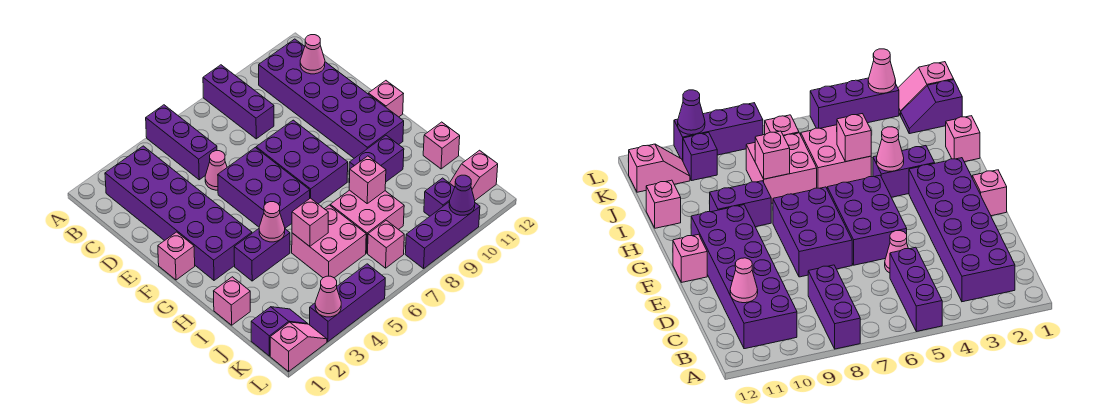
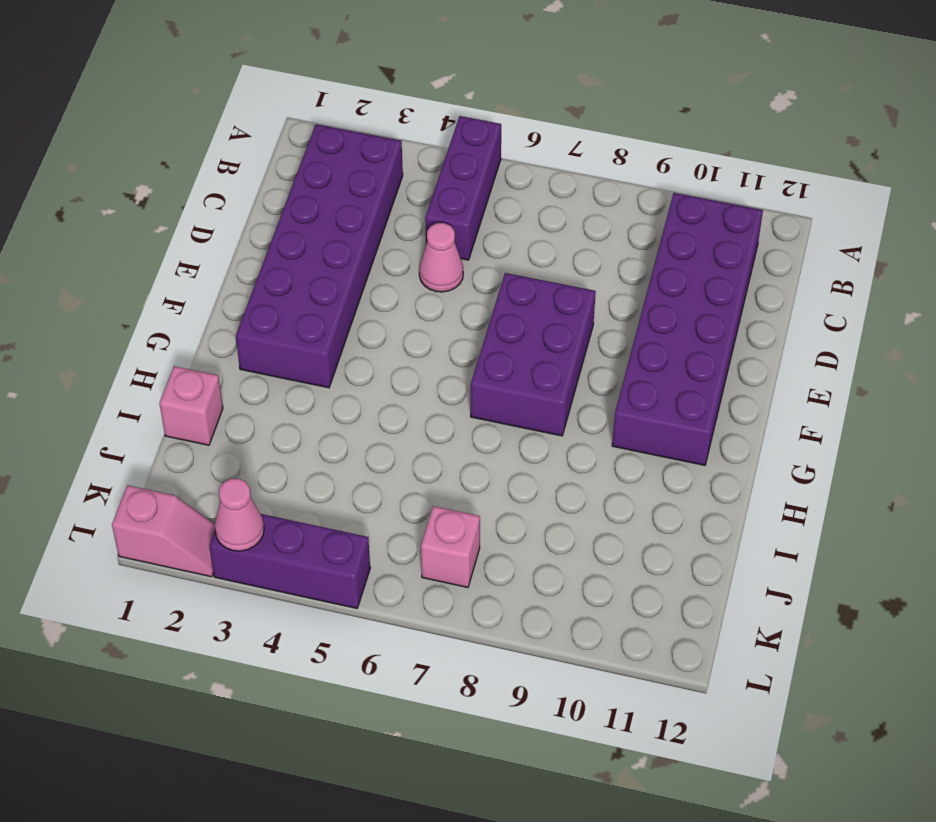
none -> purple brick A8:C8 level 1
none -> purple brick E5:G6 level 1
none -> pink brick F1 level 1

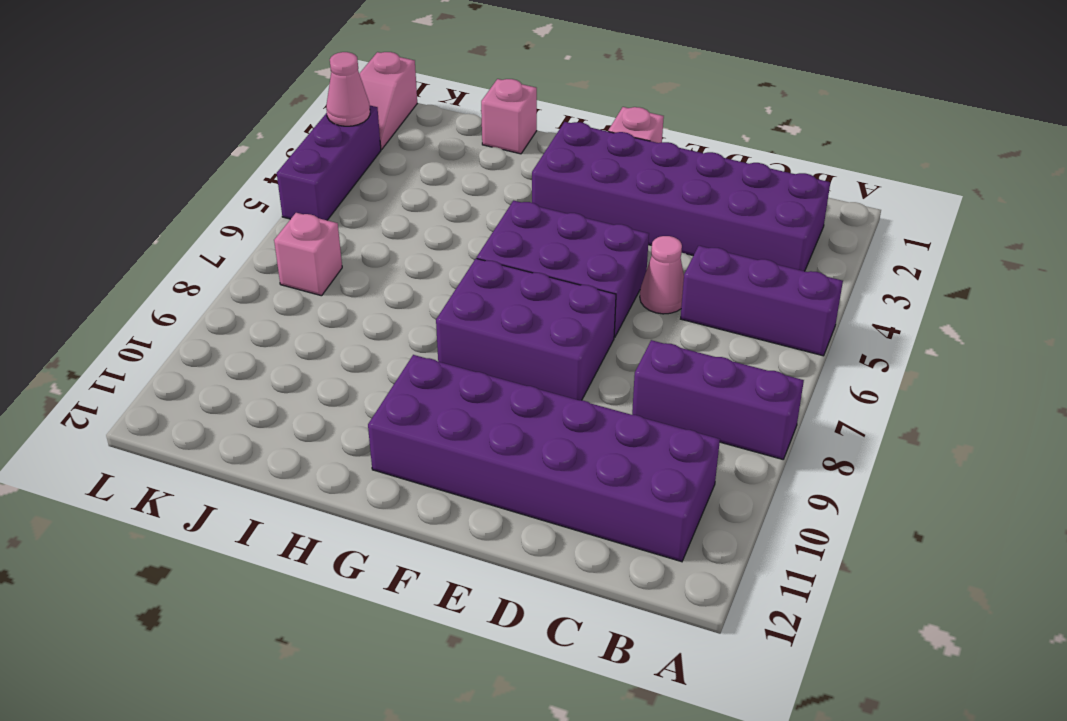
none -> pink brick F12 level 1
none -> purple brick H3:H4 level 1
none -> purple brick H9:H10 level 1

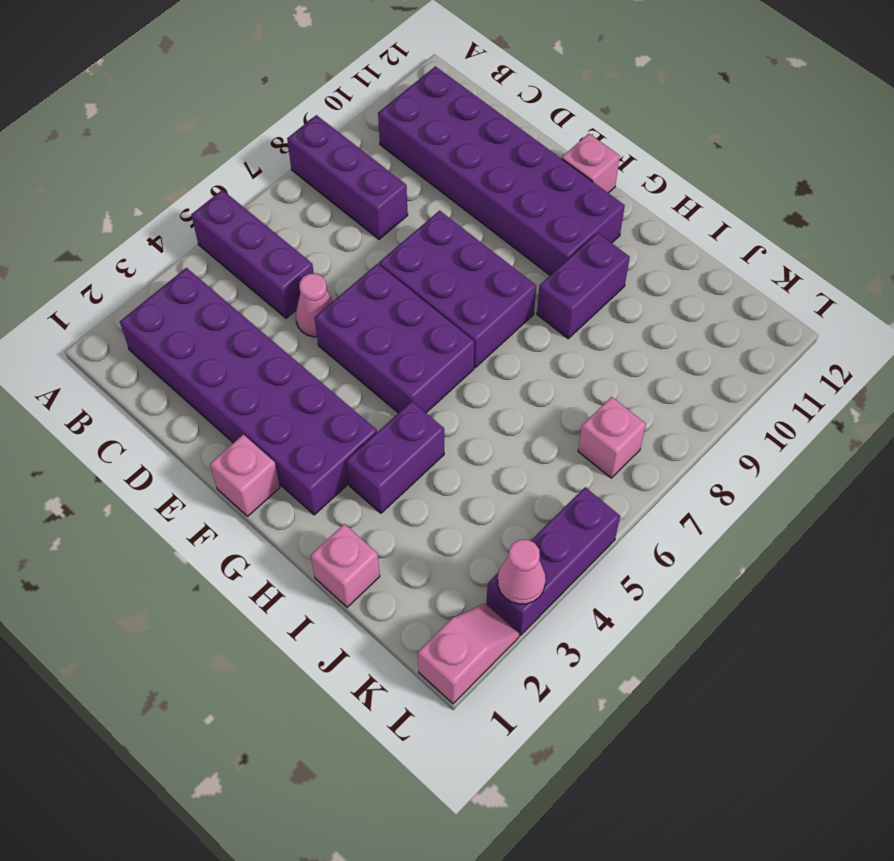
none -> pink brick I5:J6 level 1
none -> pink brick I7:J8 level 1
none -> pink brick I12 level 1

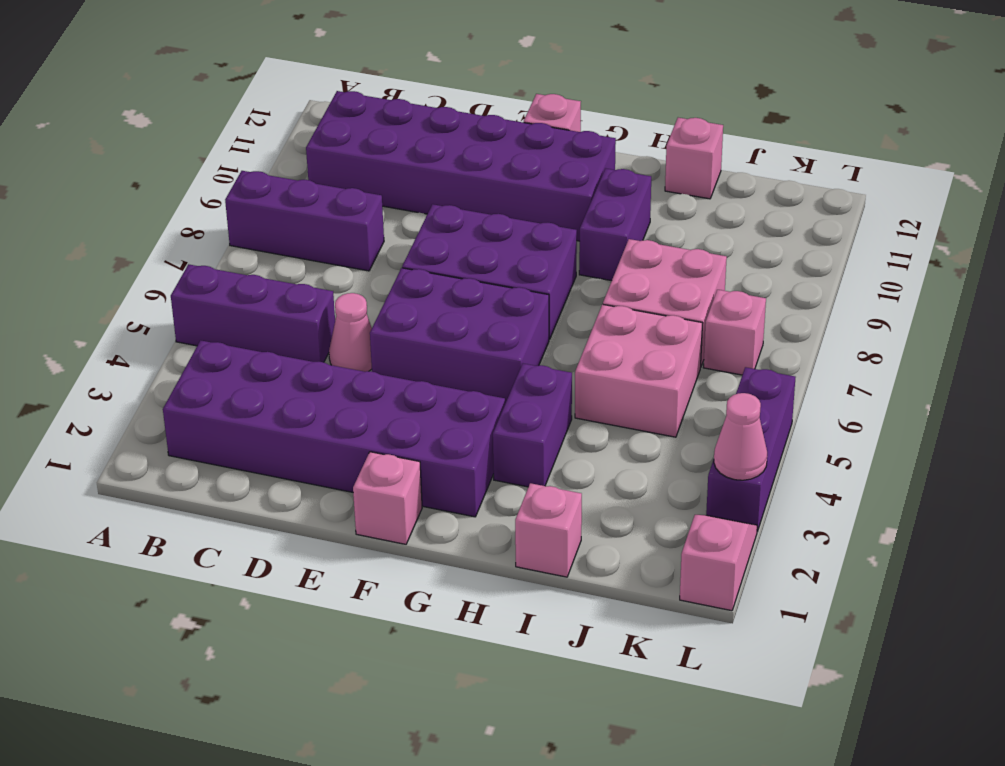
none -> purple slope K1:K2 level 1 top 1
none -> purple brick K10 level 1
none -> pink slope K11:K12 level 1 top 12

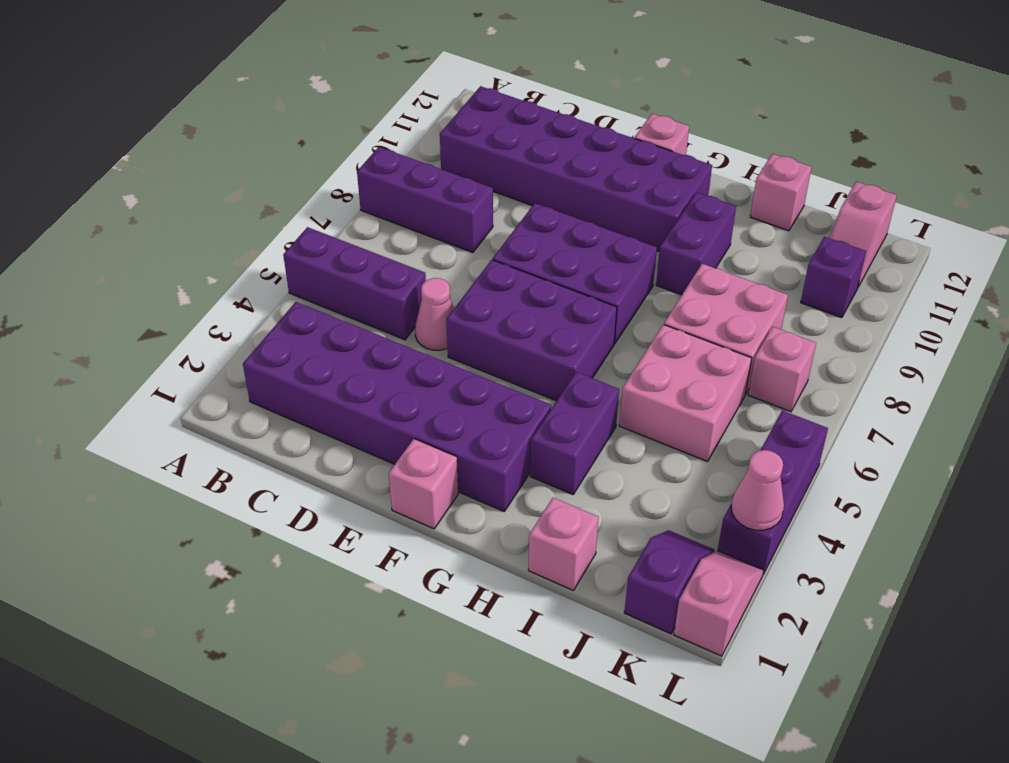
none -> purple brick L8:L10 level 1
none -> pink cone C11 level 2
none -> pink cone H4 level 2

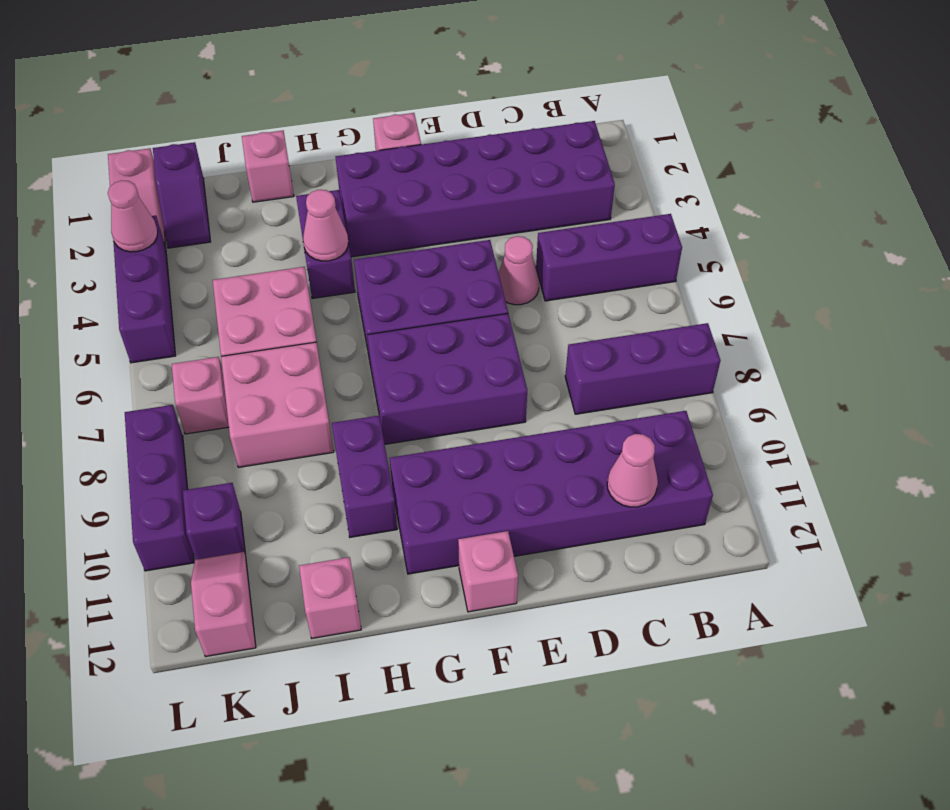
none -> pink brick I5 level 2
none -> pink brick I8 level 2
none -> purple cone L10 level 2

